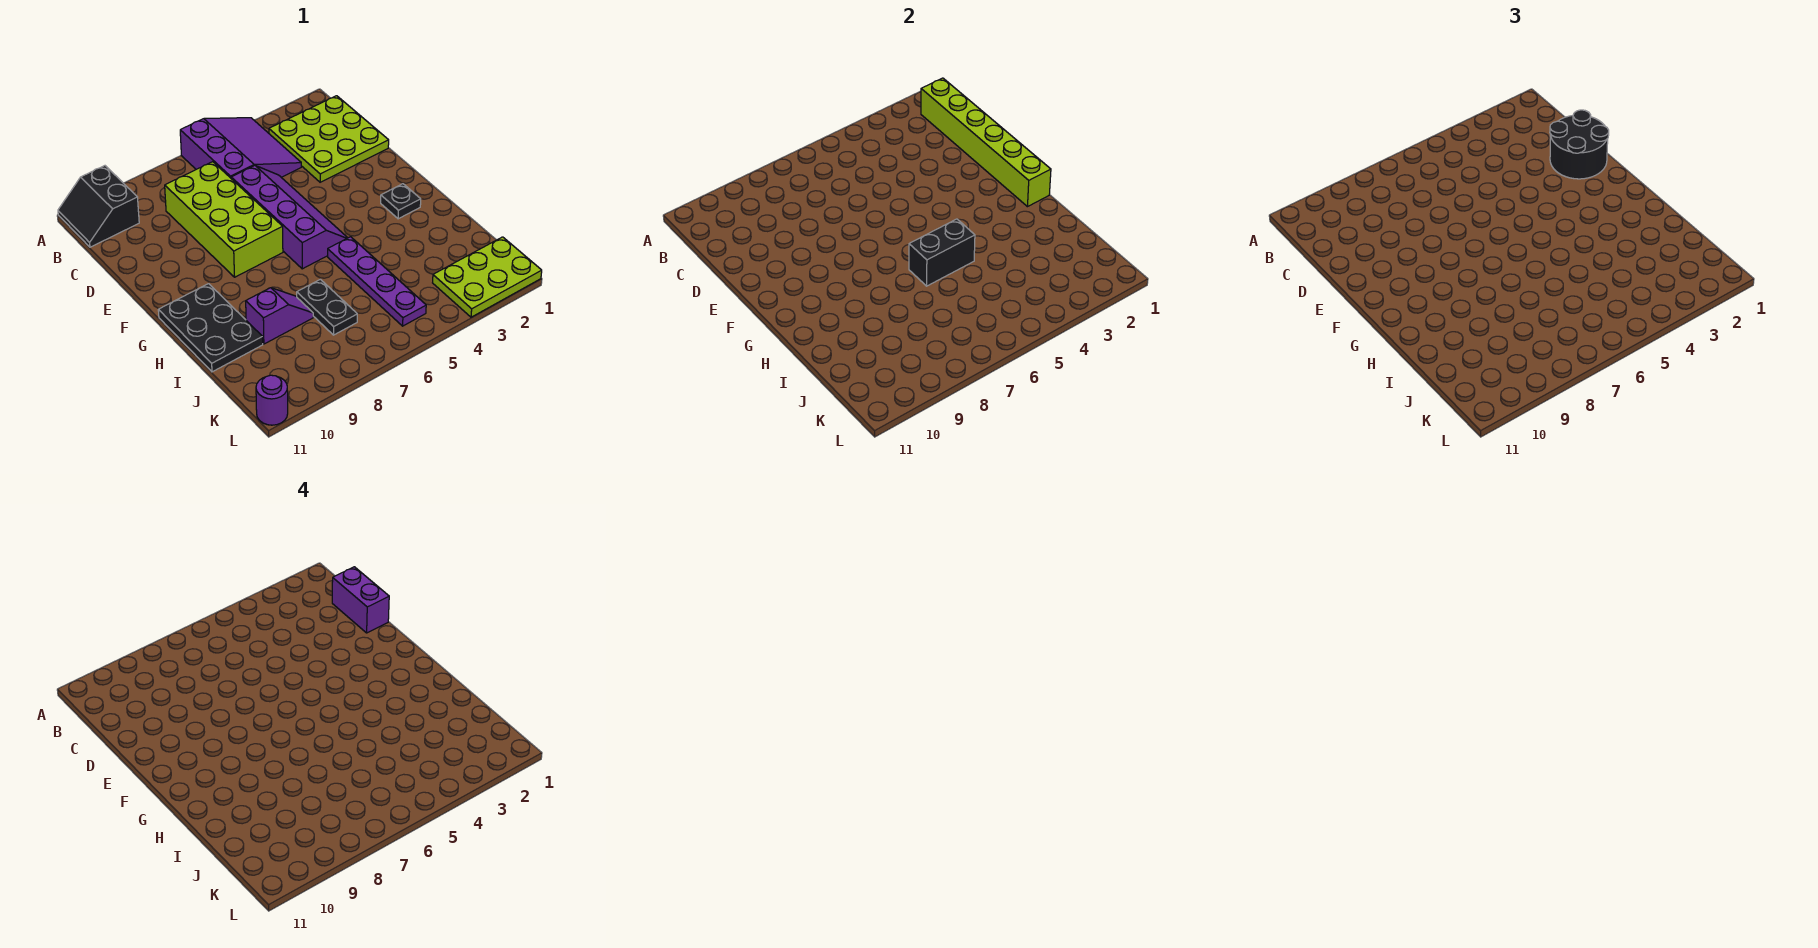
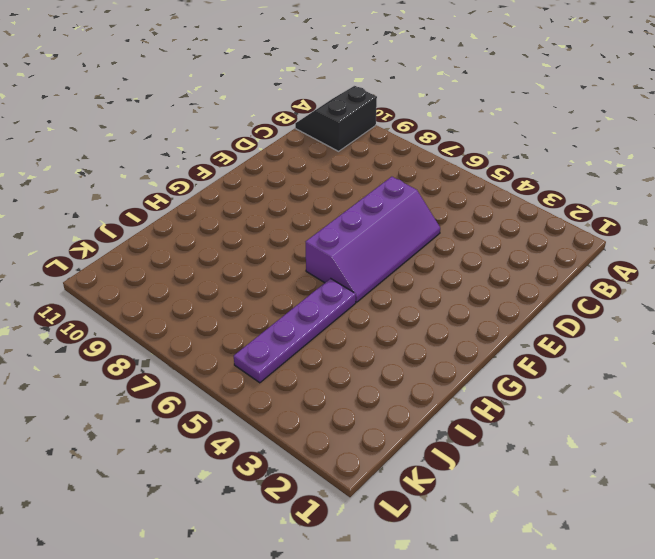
none -> purple slope A4:C6 level 1 top 6
none -> lime plate B1:D3 level 1
none -> lime brick C7:F8 level 1

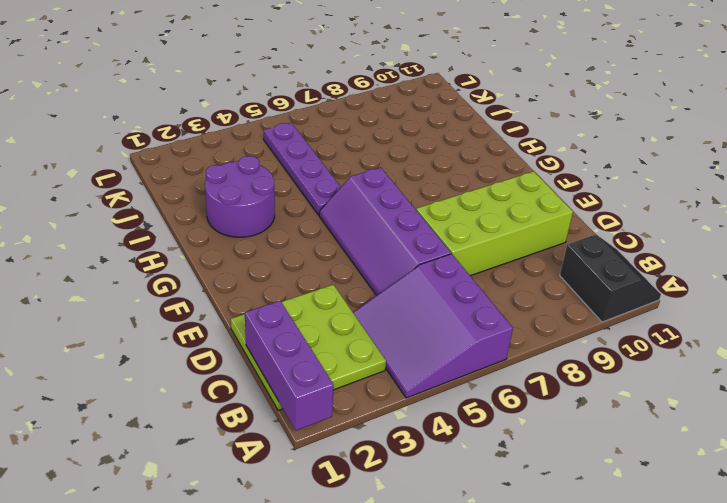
purple brick A1:C1 level 2 -> lime brick B1:G1 level 2
lime brick D7:E10 level 1 -> lime brick C7:F8 level 1
purple round brick H2:I3 level 1 -> none
none -> black plate G2 level 1
none -> black plate G10:I11 level 1
none -> black plate I7:J7 level 1

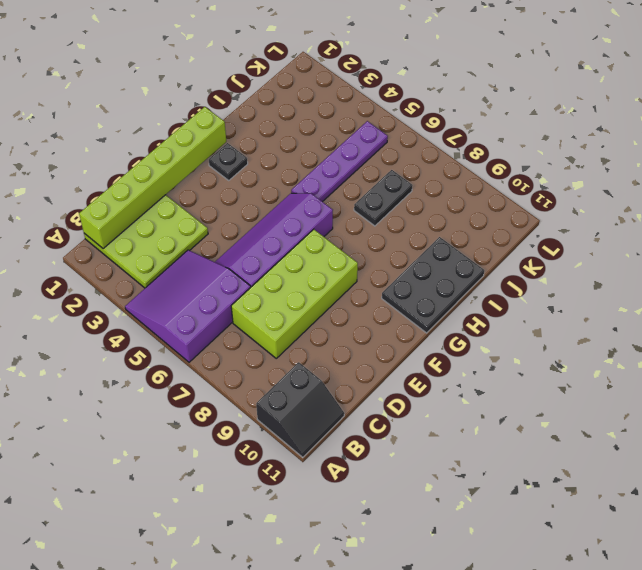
none -> purple slope I8:I9 level 1 top 9
none -> lime plate K1:L3 level 1
none -> purple round brick L11 level 1

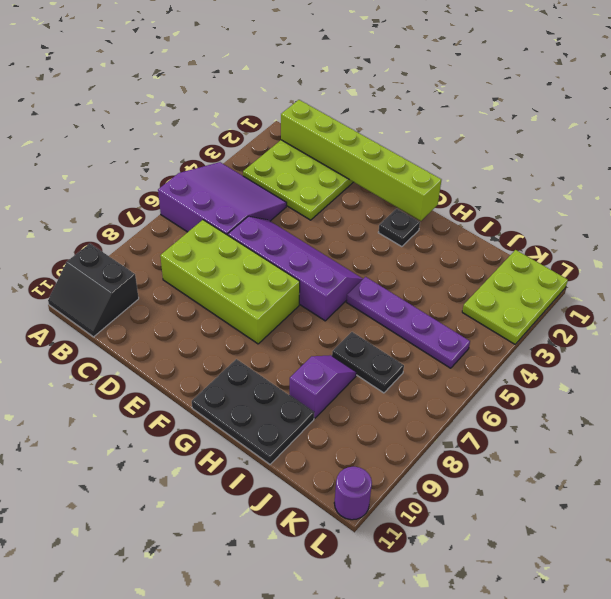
none -> black brick H5:H6 level 2
none -> black round brick D1:E2 level 3
none -> purple brick C1:D1 level 4

